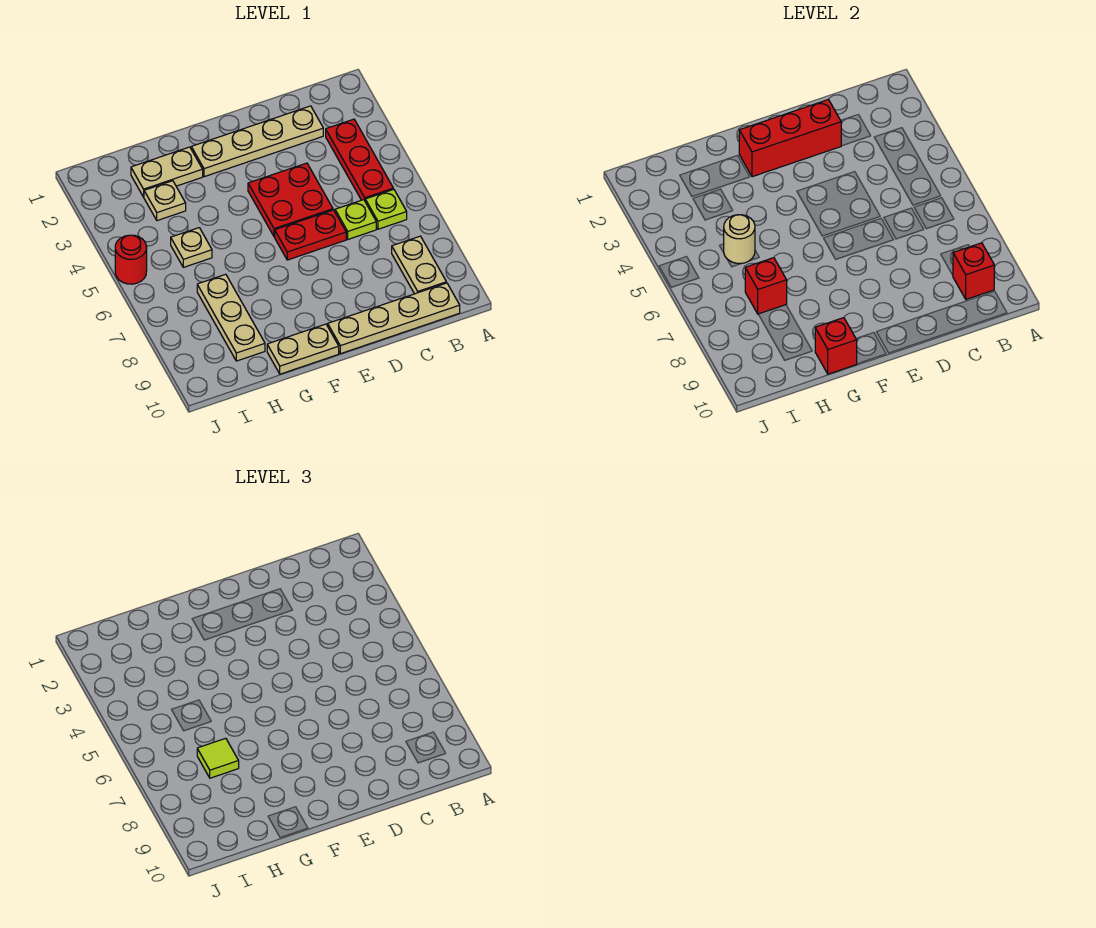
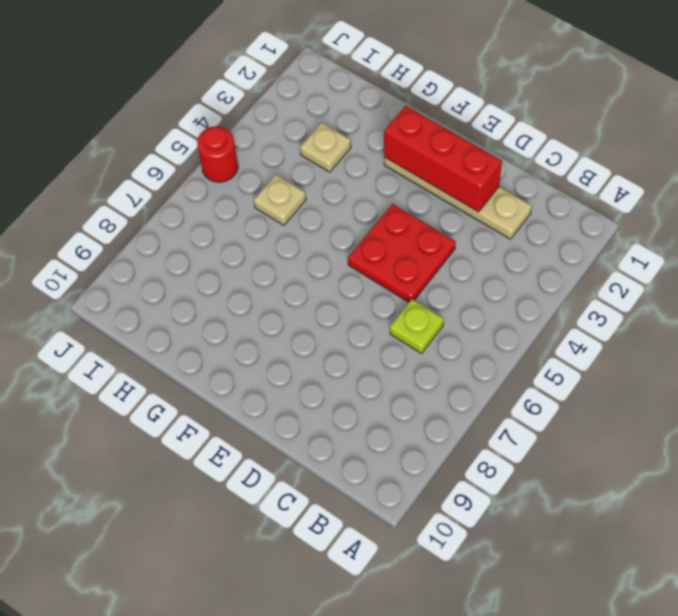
none -> red plate B3:B5 level 1
none -> lime plate B6 level 1
none -> tan plate B8:B9 level 1

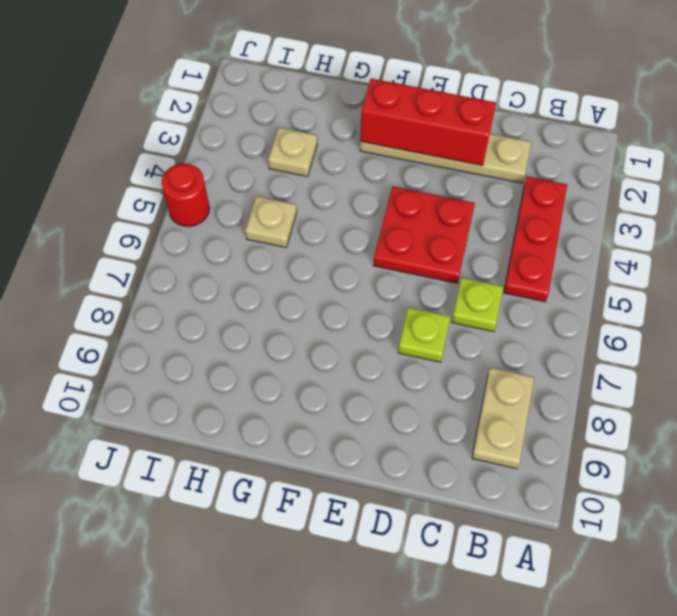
lime plate D7 level 1 -> lime plate B6 level 1
none -> tan plate B10:E10 level 1
none -> red plate D6:E6 level 1
none -> tan plate F10:G10 level 1

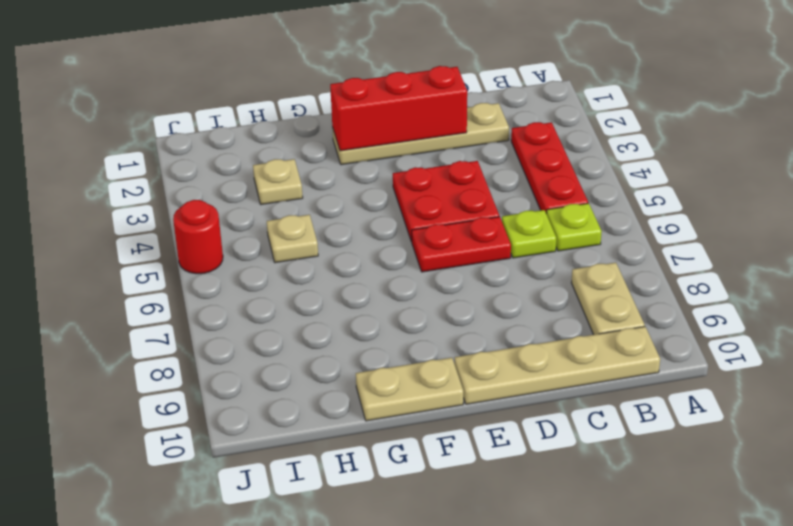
none -> tan plate G2:H2 level 1
none -> tan plate H7:H9 level 1
none -> red brick B9 level 2

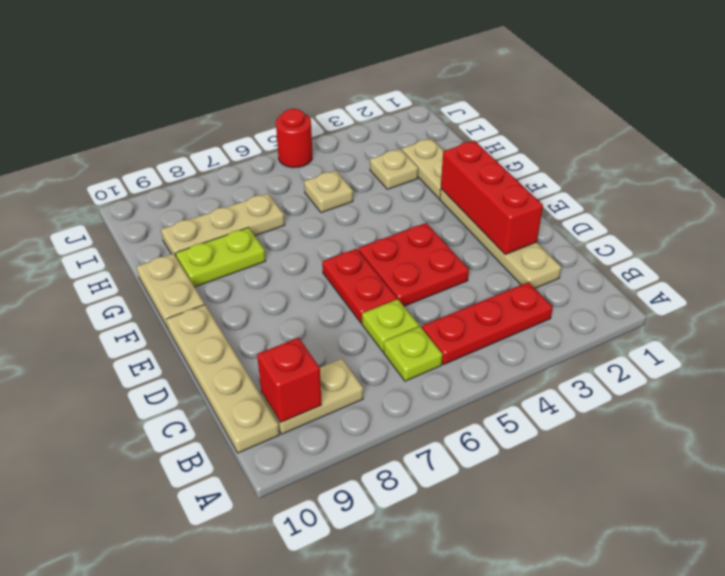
lime plate G8:G9 level 1 -> none
none -> red brick G10 level 2
none -> tan round brick H5 level 2
none -> red brick H7 level 2

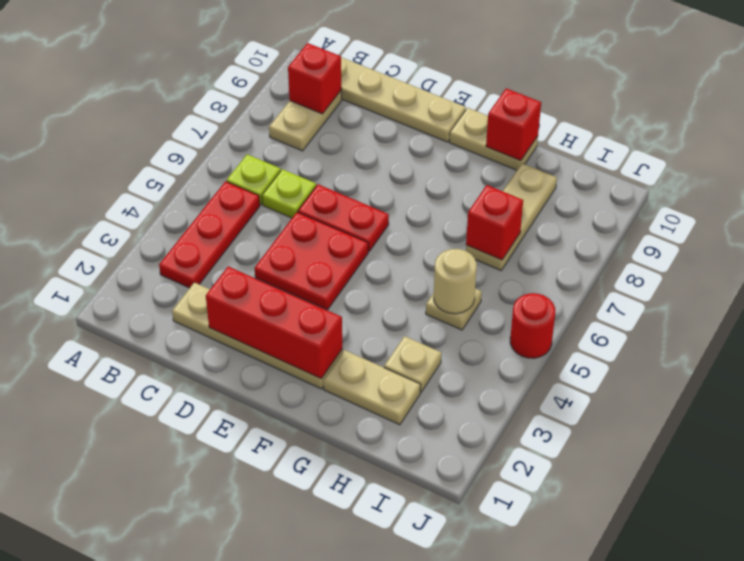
none -> lime tile H7 level 3

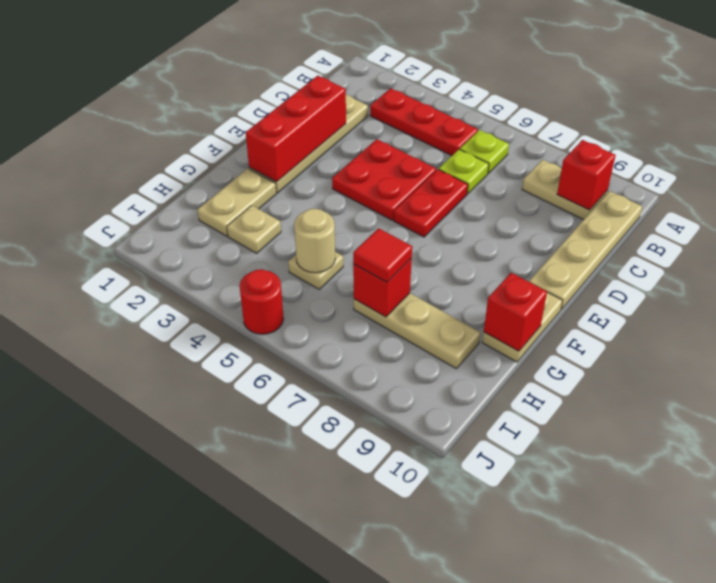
red tile H7 level 3 -> lime tile H7 level 3

